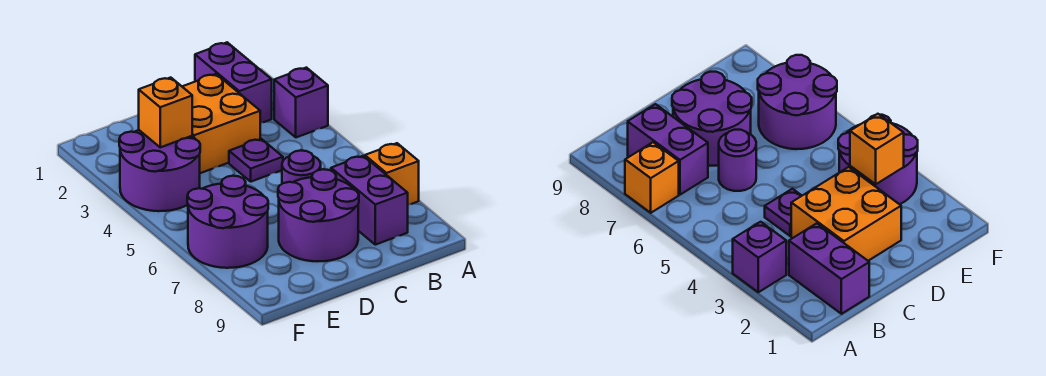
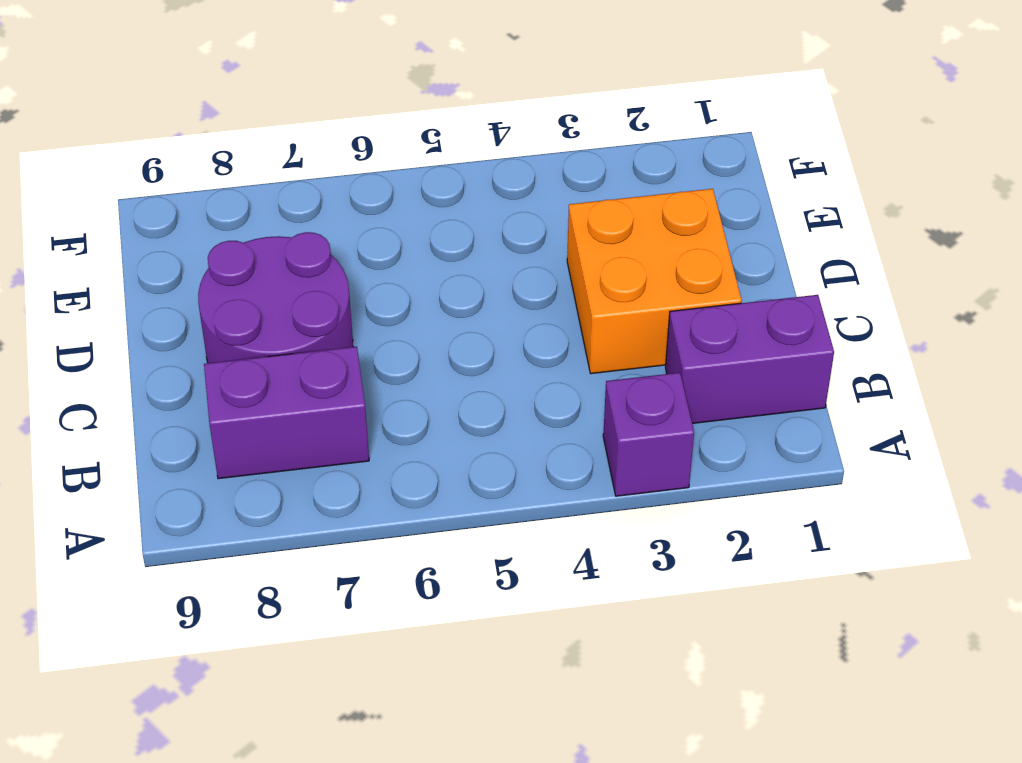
none -> orange brick A7 level 1
none -> purple plate C4 level 1

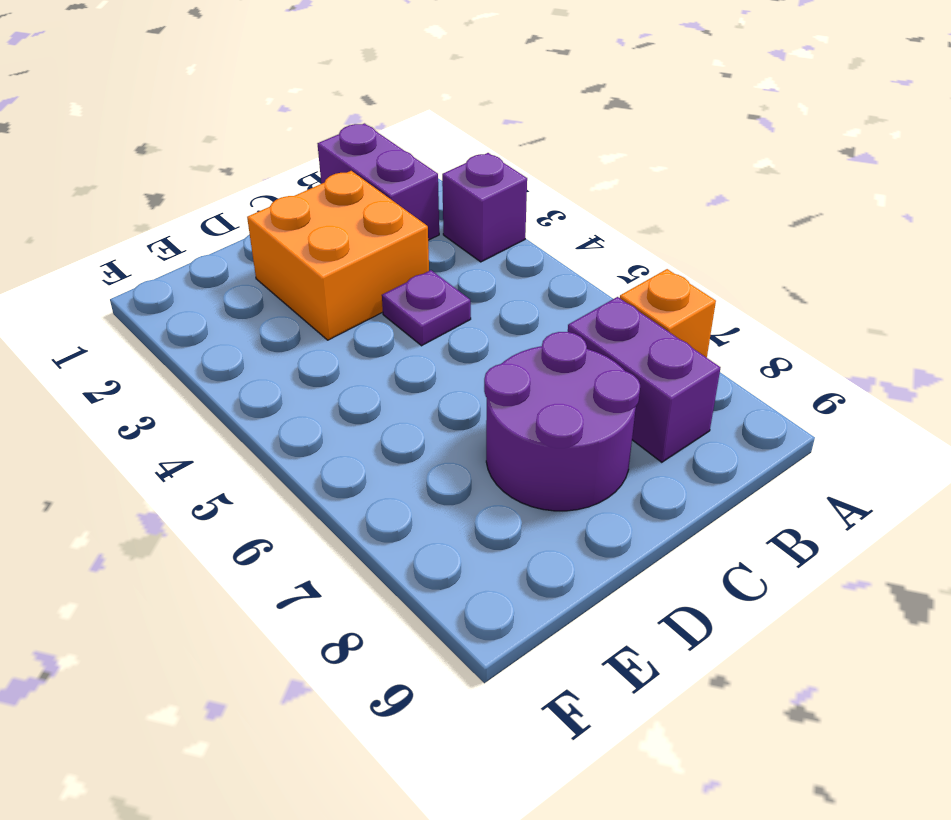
none -> purple round brick C6 level 1
none -> purple round brick E3:F4 level 1

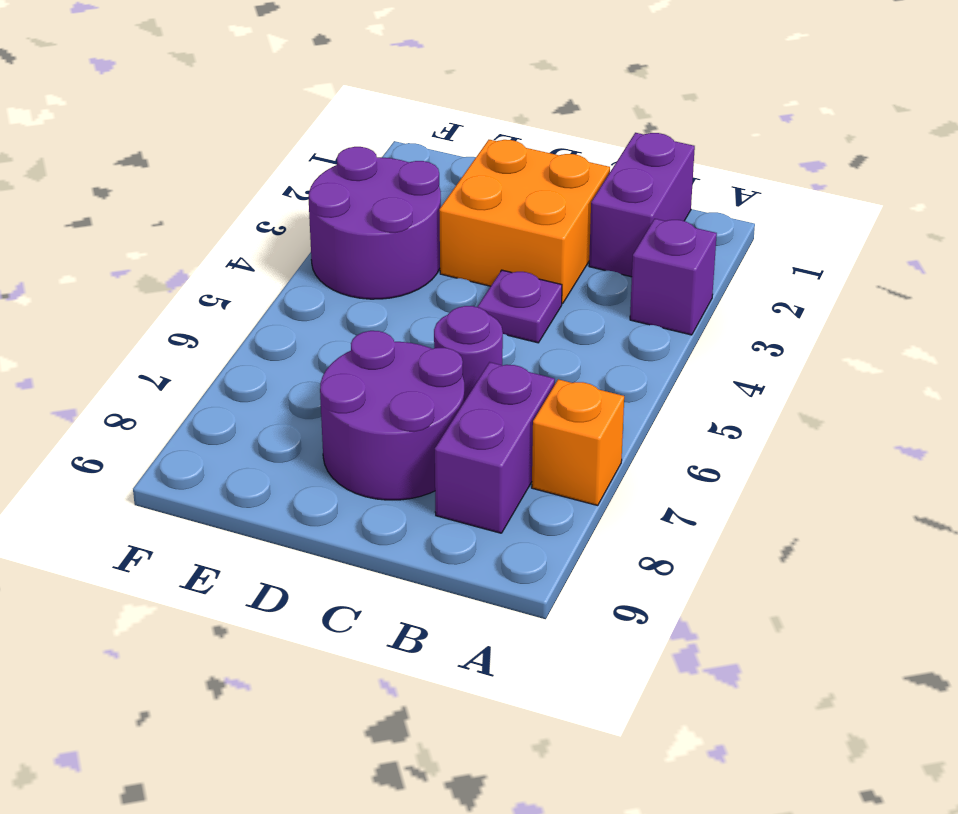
none -> purple round brick E6:F7 level 1
none -> orange brick E3 level 2

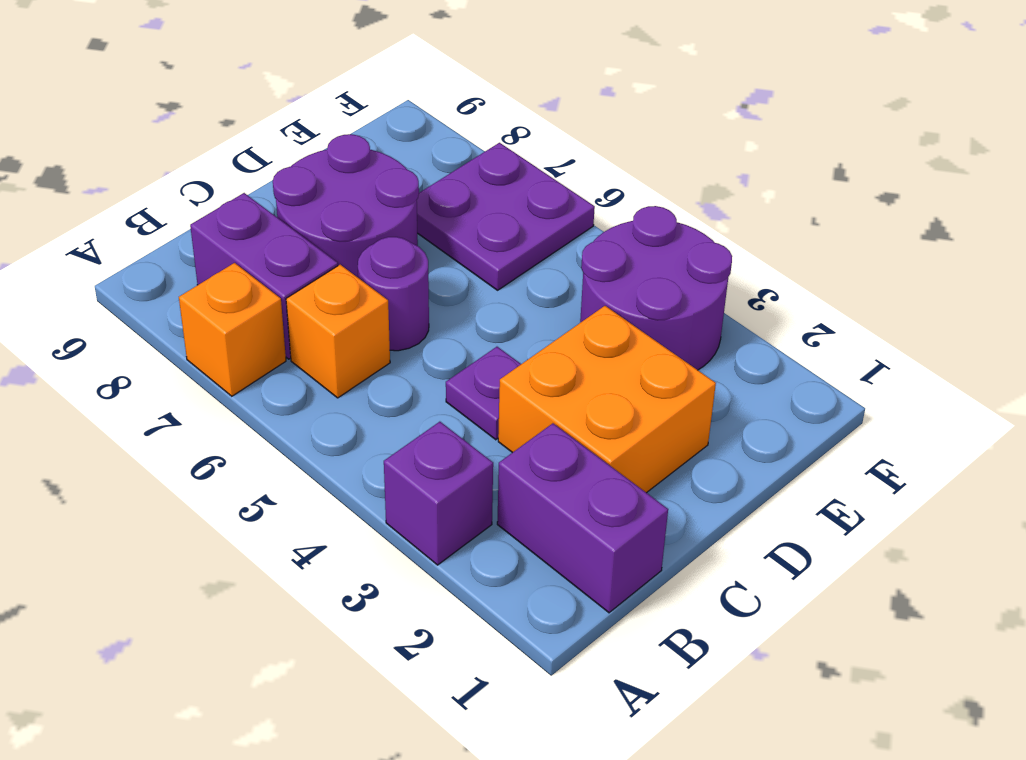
orange brick B6 level 1 -> orange brick E3 level 2
purple plate E6:F7 level 1 -> purple round brick E6:F7 level 1

